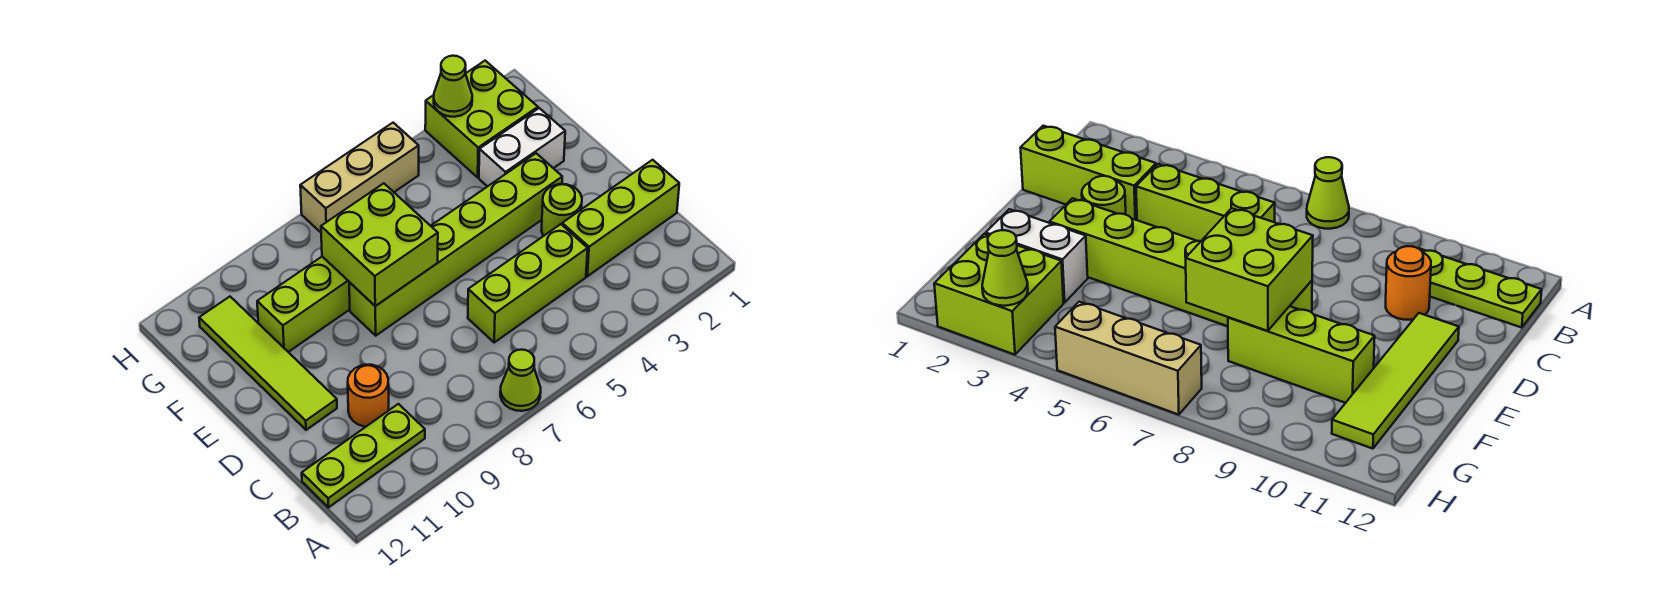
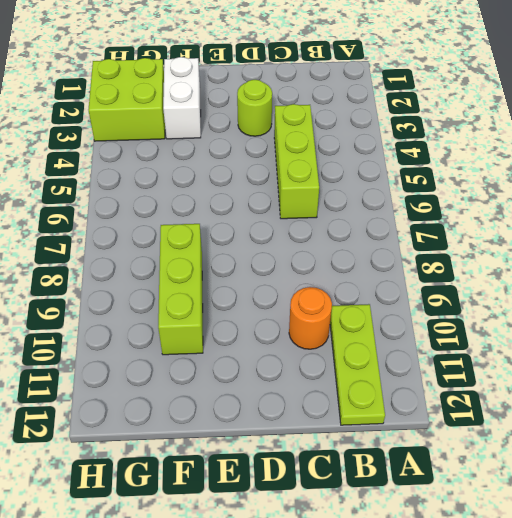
none -> lime cone A7 level 1
none -> lime brick C1:C3 level 1
none -> lime tile D11:G11 level 1

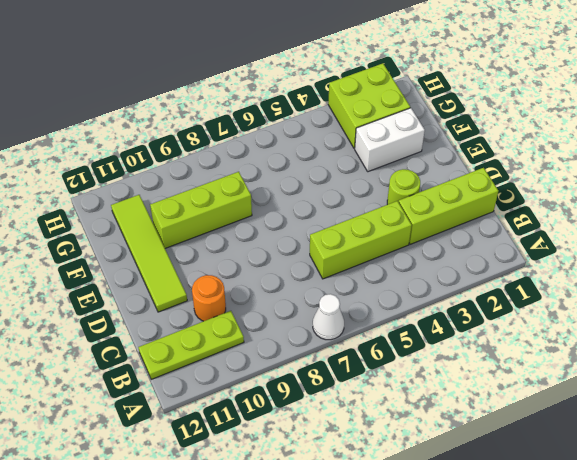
white cone A7 level 1 -> lime cone A7 level 1
none -> lime brick E3:E8 level 1
none -> tan brick H5:H7 level 1
none -> lime brick E7:F8 level 2

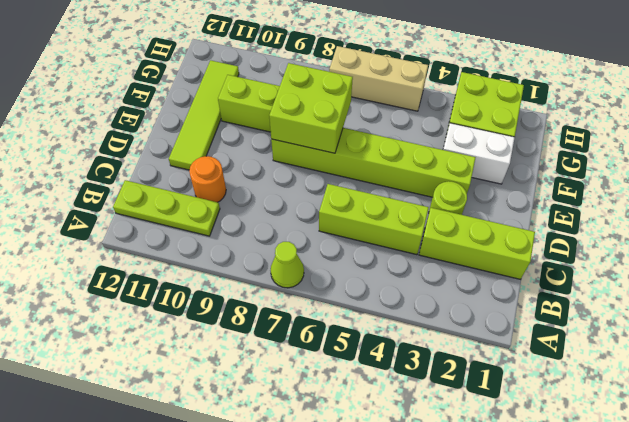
none -> lime cone H3 level 2

